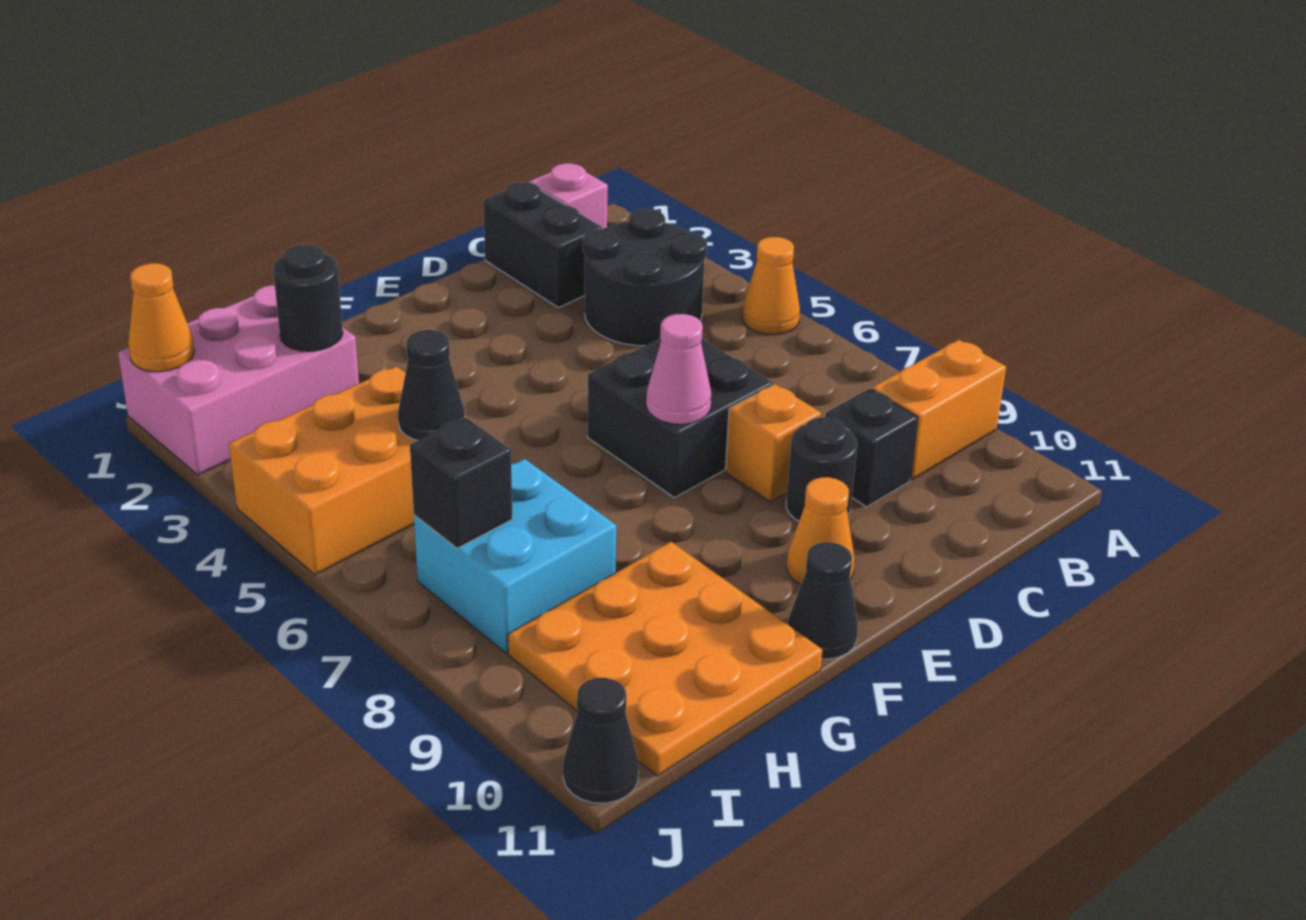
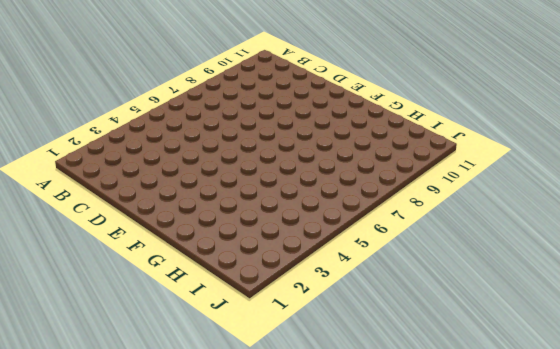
none -> orange cone A5 level 1
none -> orange brick A9:B9 level 1
none -> pink brick B1 level 1

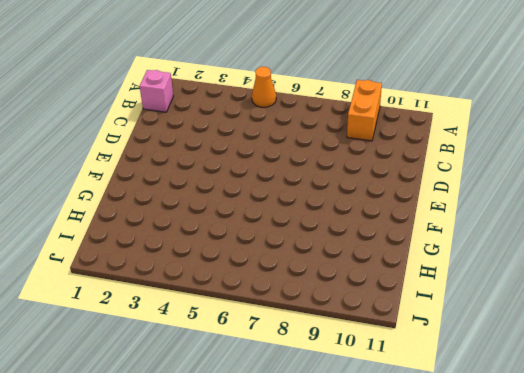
none -> black round brick B3:C4 level 1
none -> black brick C1:C2 level 1
none -> black brick C9 level 1

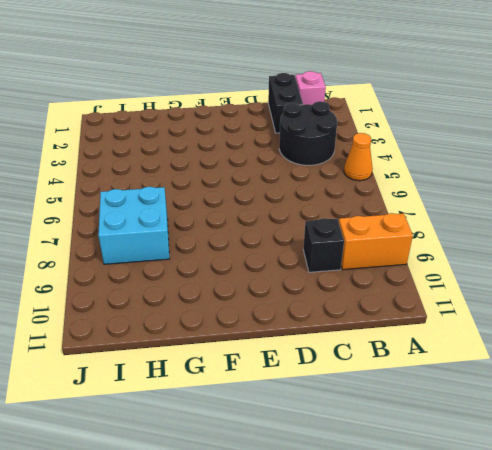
none -> black brick D6:E7 level 1
none -> orange brick D8 level 1
none -> black round brick D9 level 1

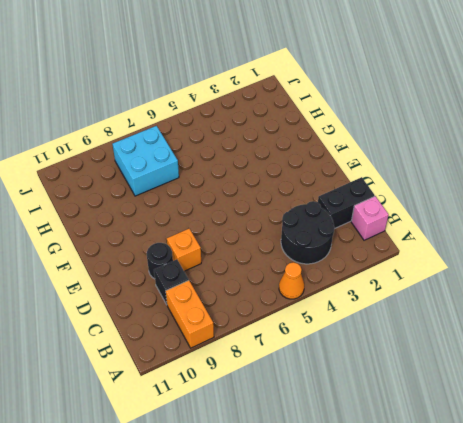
none -> black brick D6:E7 level 1
none -> orange cone E10 level 1
none -> black cone F11 level 1

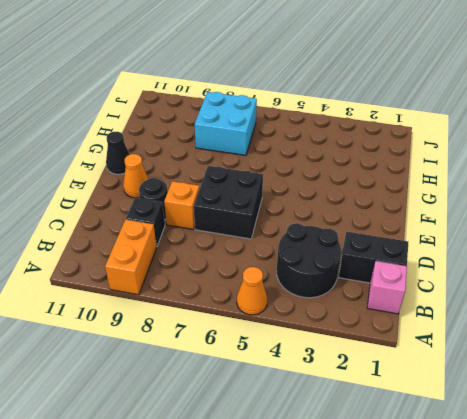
none -> orange plate G9:I11 level 1
none -> pink brick H1:J2 level 1
none -> orange brick H4:J5 level 1

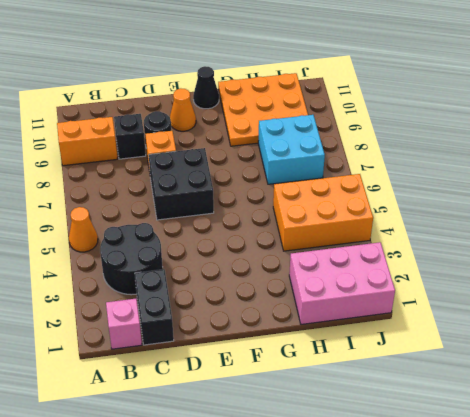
none -> black cone J11 level 1
none -> pink cone E7 level 2
none -> black round brick H2 level 2

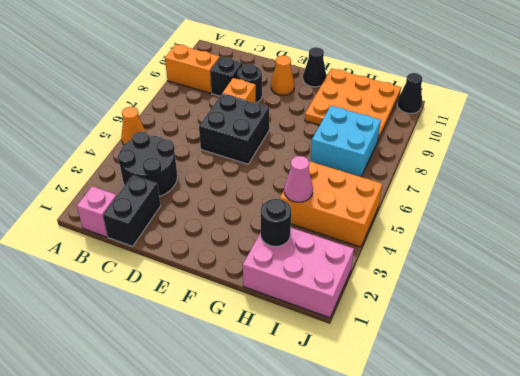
pink cone H4 level 2 -> pink cone E7 level 2
none -> black cone H5 level 2
none -> black brick I7 level 2
none -> orange cone J1 level 2

